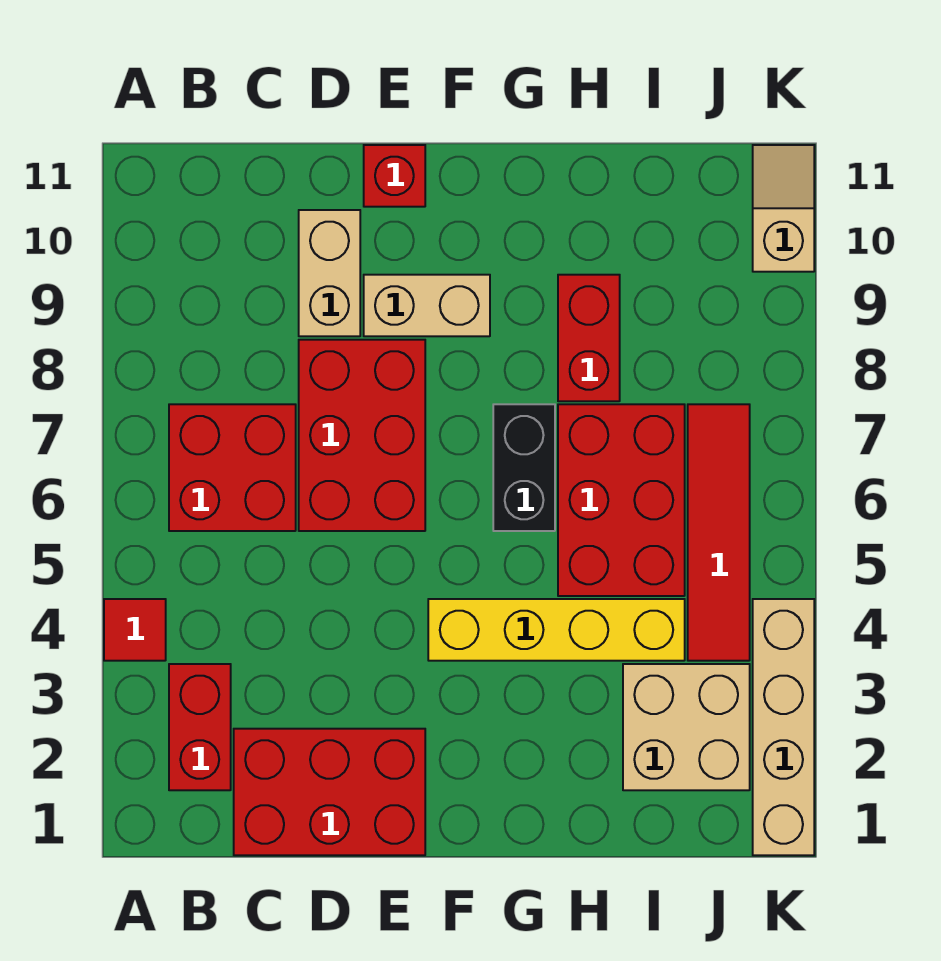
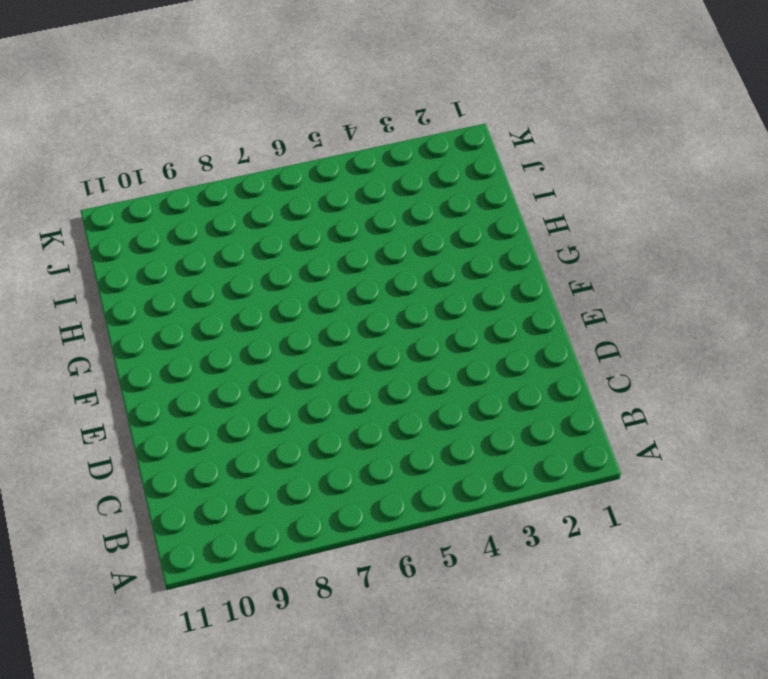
none -> red tile A4 level 1
none -> red brick B2:B3 level 1
none -> red brick B6:C7 level 1

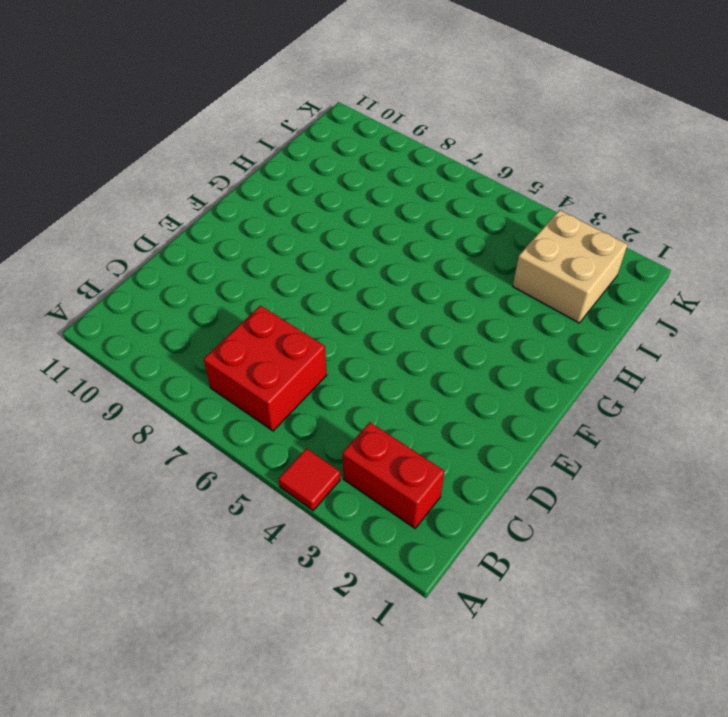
none -> red brick C1:E2 level 1
none -> red brick D6:E8 level 1
none -> tan brick D9:D10 level 1

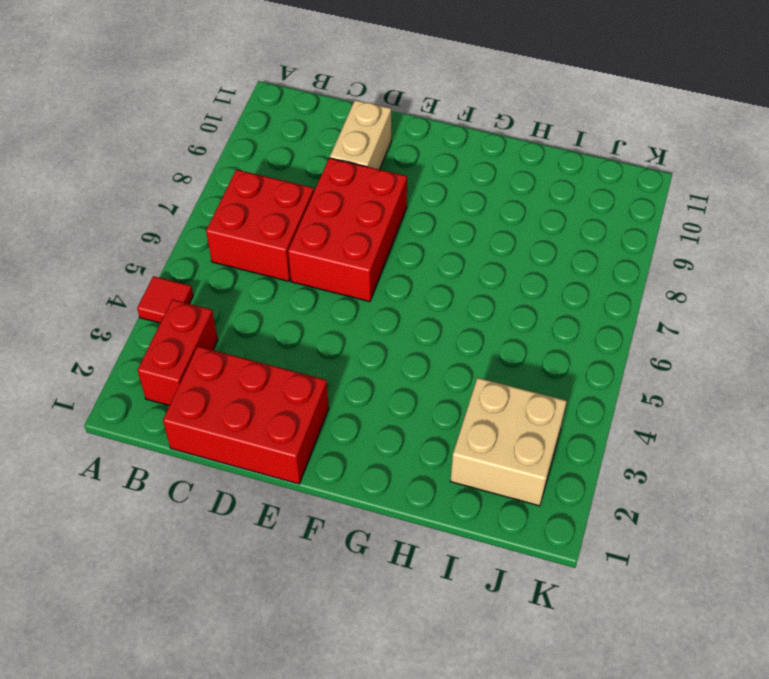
none -> tan brick E9:F9 level 1
none -> red brick E11 level 1
none -> yellow brick F4:I4 level 1

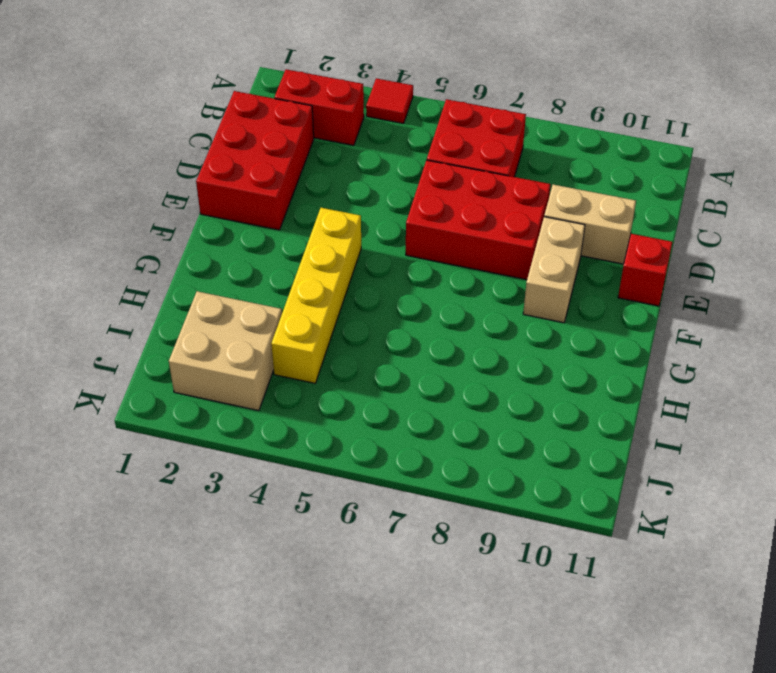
none -> black brick G6:G7 level 1
none -> red brick H5:I7 level 1
none -> red brick H8:H9 level 1

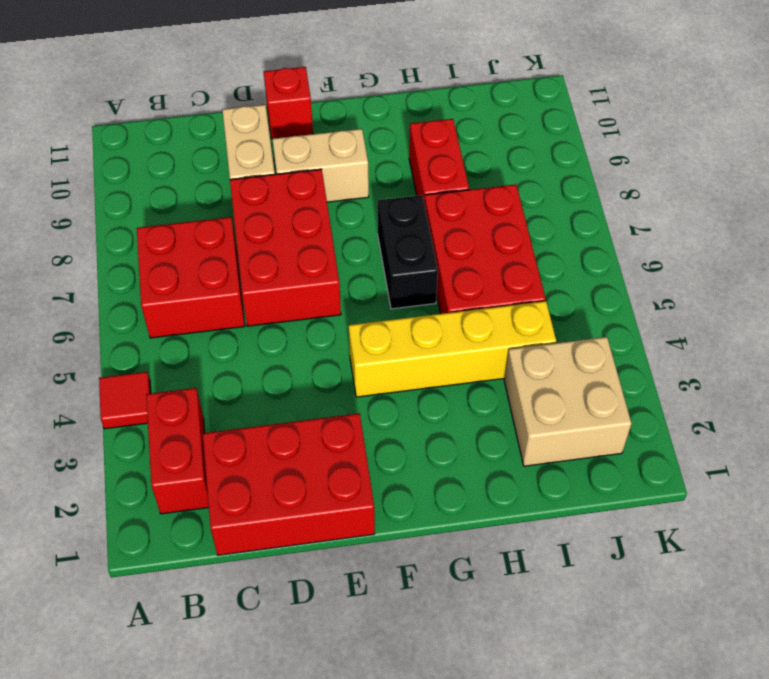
none -> red tile J4:J7 level 1
none -> tan brick K1:K4 level 1
none -> tan slope K10:K11 level 1 top 10

